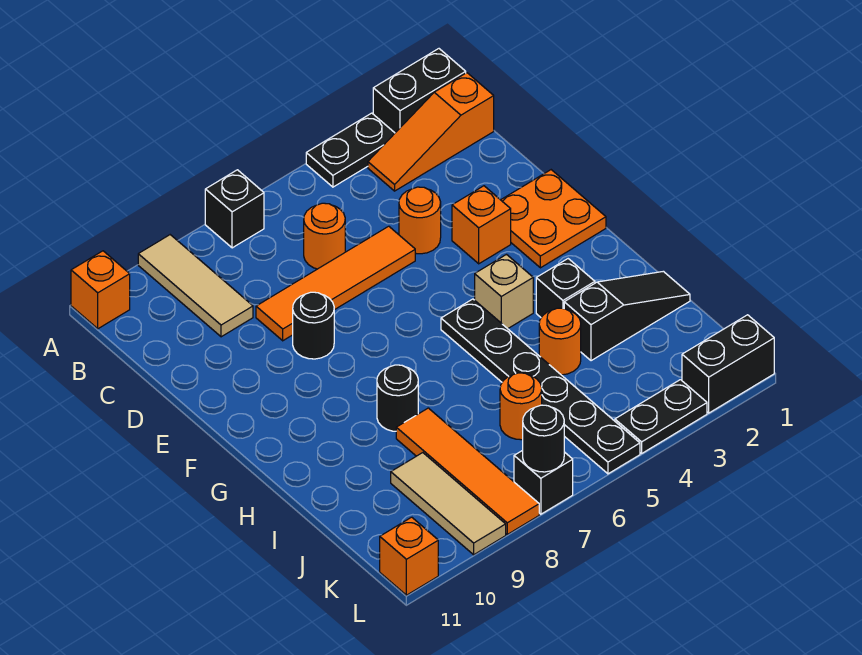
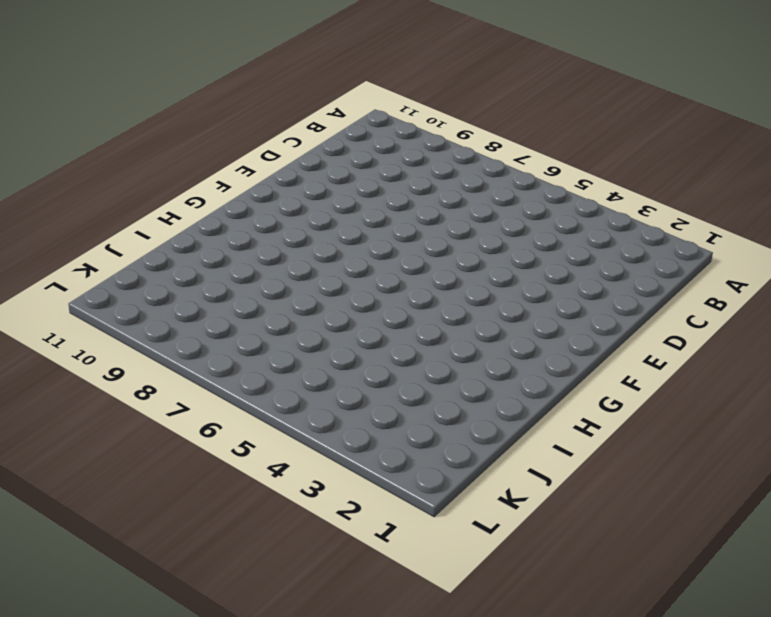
none -> black brick A1:A2 level 1
none -> black plate A3:A4 level 1
none -> black brick A7 level 1

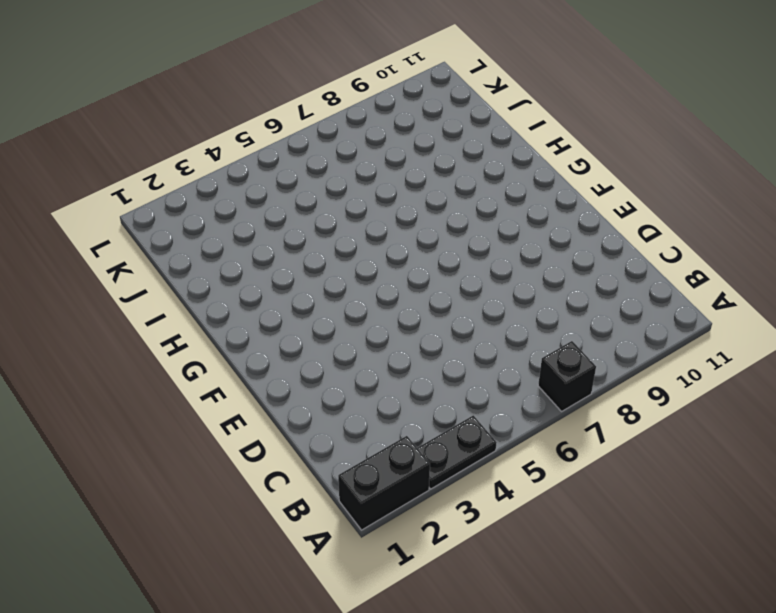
none -> tan tile A9:C9 level 1
none -> orange brick A11 level 1
none -> orange slope B1:B3 level 1 top 1

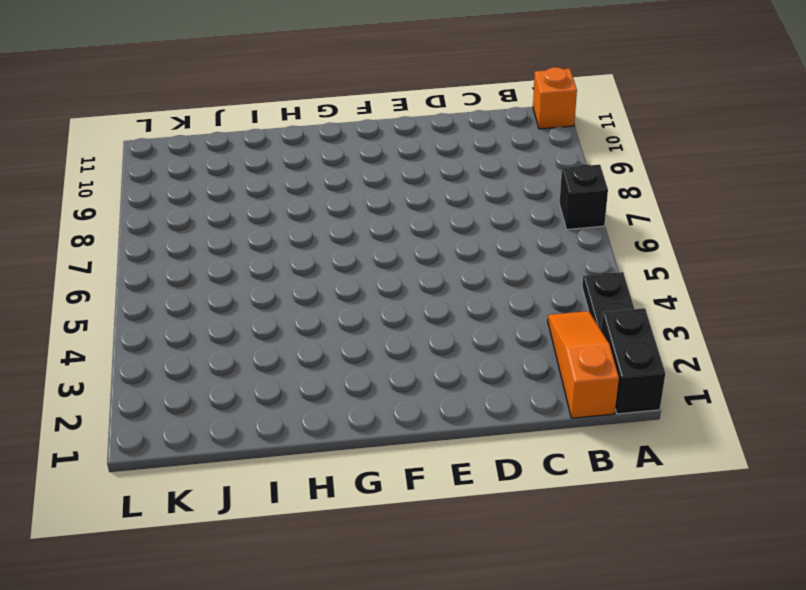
none -> tan tile A9:C9 level 1
none -> orange round brick C6 level 1
none -> orange round brick D4 level 1

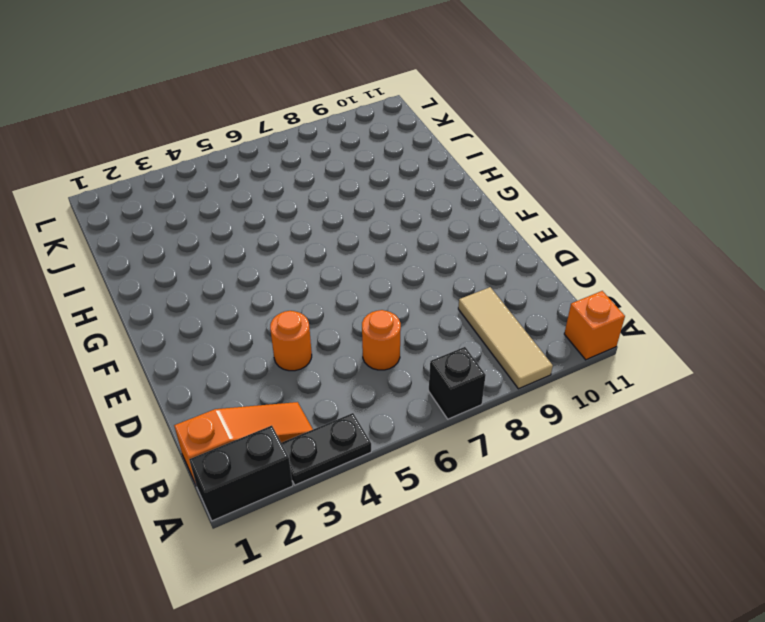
none -> orange tile D5:D8 level 1
none -> orange plate E1:F2 level 1
none -> orange brick E3 level 1

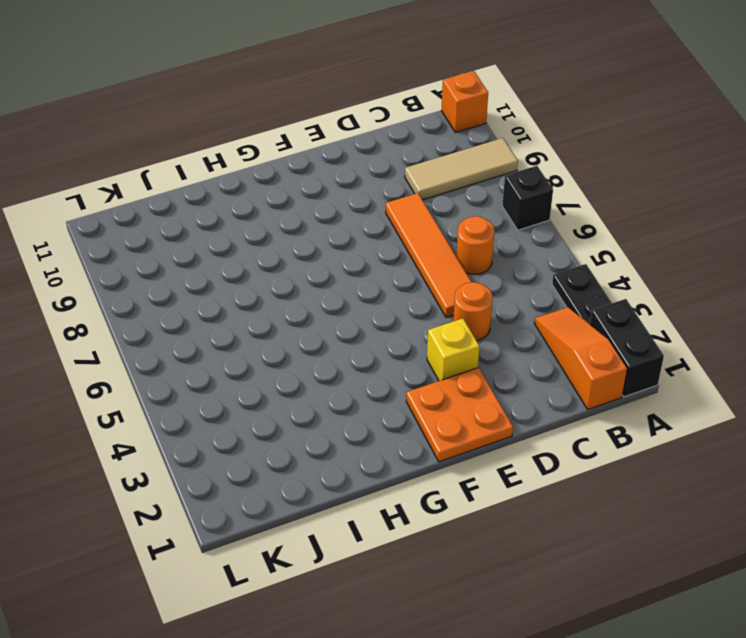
yellow brick E3 level 1 -> orange brick E3 level 1
none -> black round brick E8 level 1
none -> tan brick G4 level 1
none -> black plate G5:L5 level 1

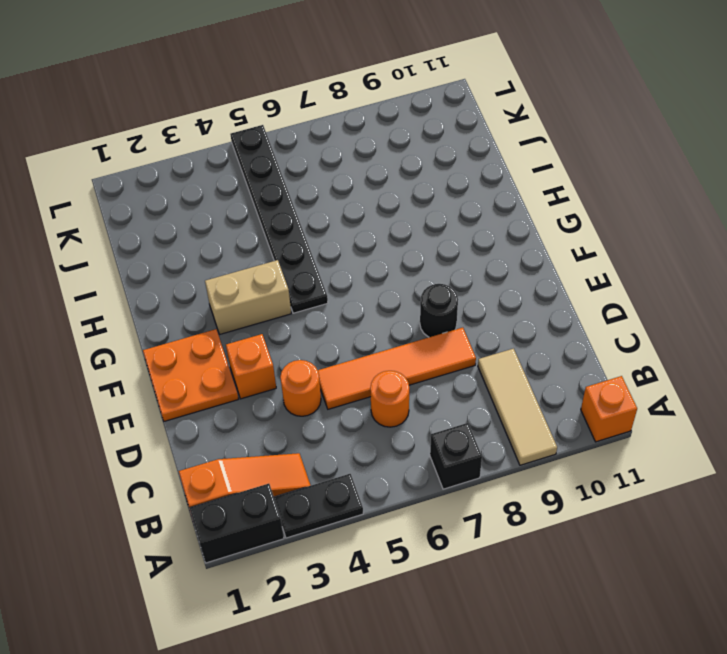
tan brick G3:G4 level 1 -> tan brick G4 level 1
none -> black brick H3 level 1
none -> black round brick H8 level 1
none -> black slope I1:I3 level 1 top 3

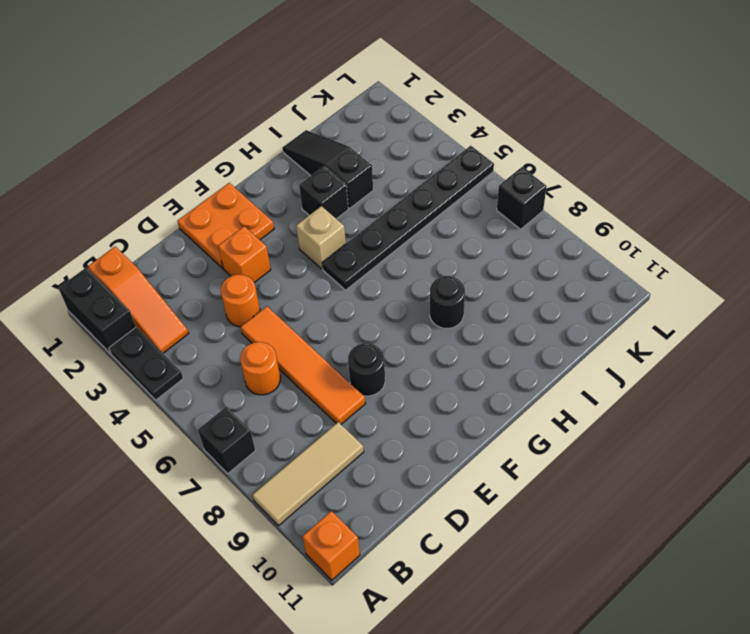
none -> orange round brick I4 level 1
none -> orange tile I8:L8 level 1
none -> orange round brick J6 level 1

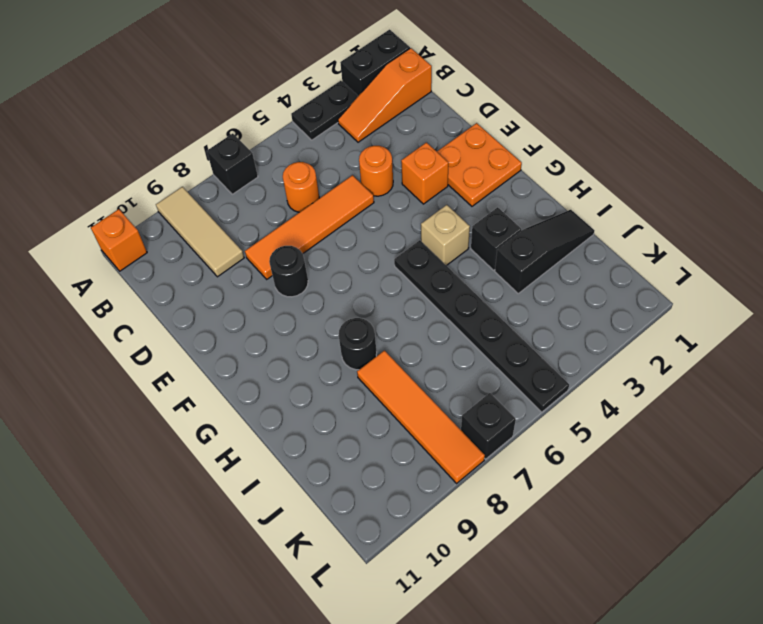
none -> orange round brick I4 level 1
none -> orange round brick J6 level 1
none -> tan tile J9:L9 level 1

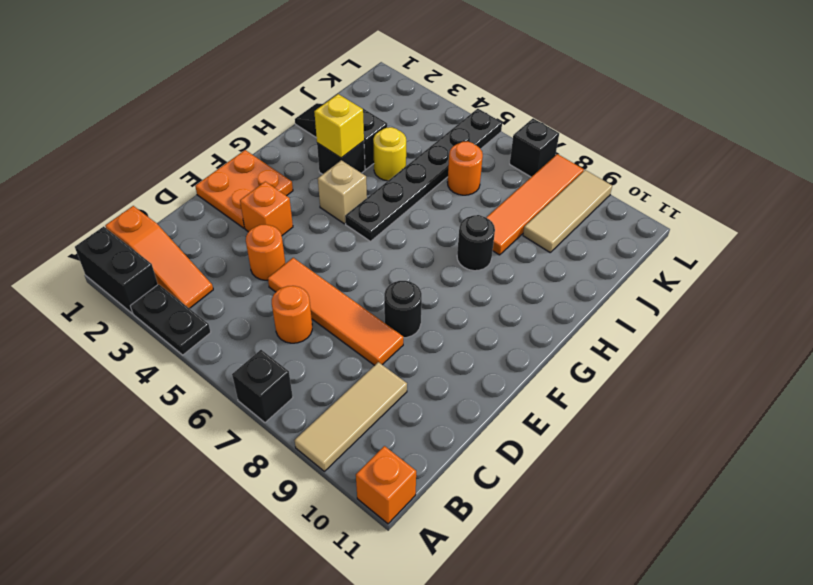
yellow brick H3 level 2 -> none
yellow round brick I4 level 1 -> orange round brick I4 level 1
none -> black brick L1:L2 level 1
none -> black plate L3:L4 level 1
none -> orange brick L11 level 1

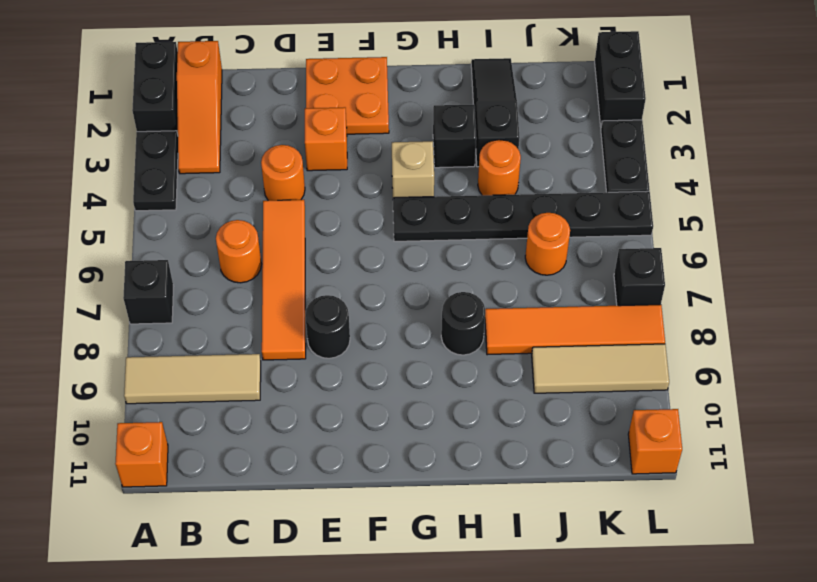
none -> black round brick L7 level 2

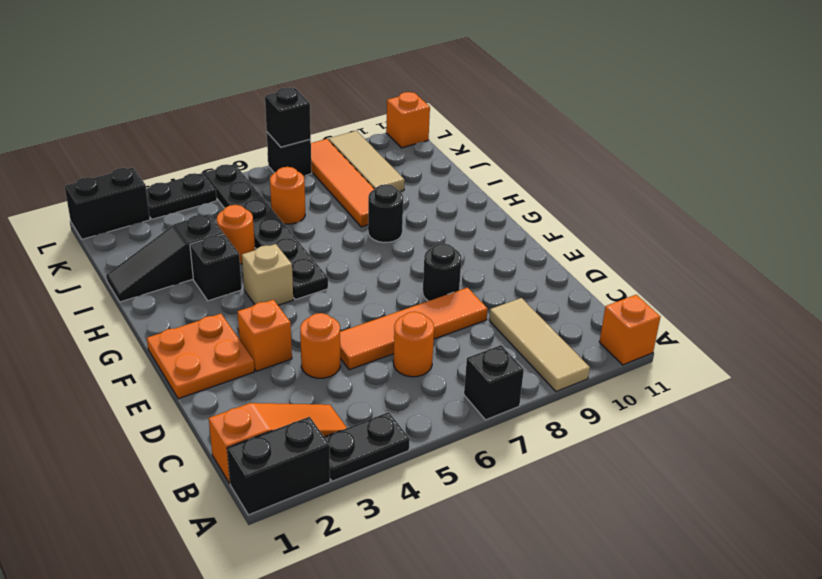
black brick L7 level 2 -> black round brick L7 level 2

